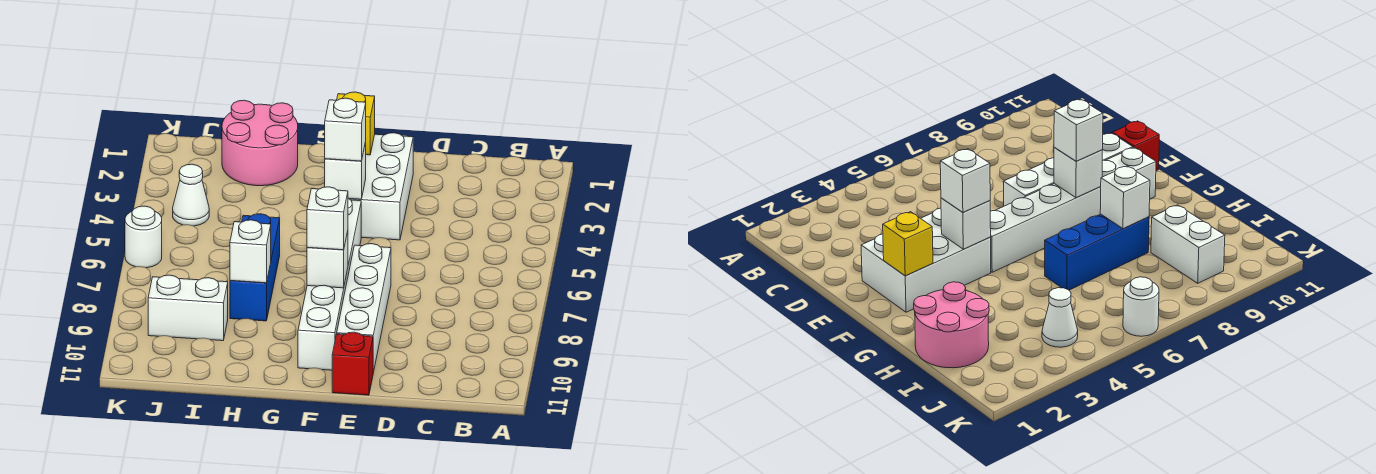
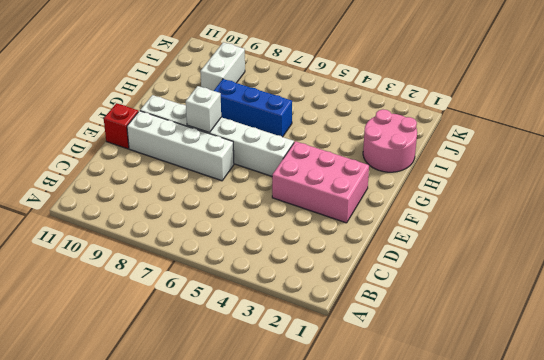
pink brick E2:F4 level 1 -> white brick E2:F4 level 1
none -> white cone J4 level 1
none -> white round brick K6 level 1
none -> yellow brick F2 level 2

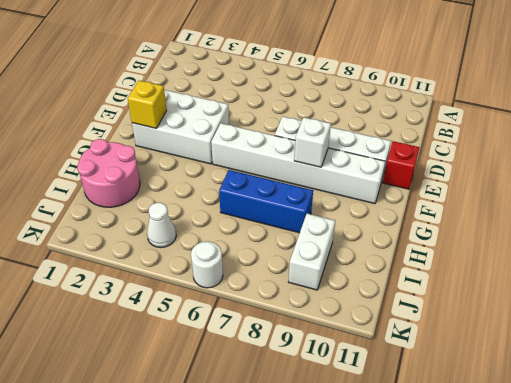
none -> white brick F4 level 2
none -> white brick H8 level 2
none -> white brick F4 level 3

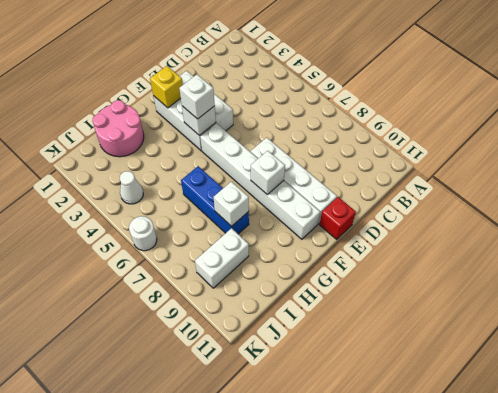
none -> white brick F8 level 3

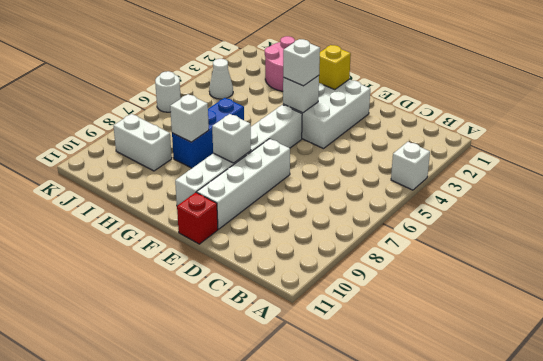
white brick A4 level 1 -> white brick F8 level 3

